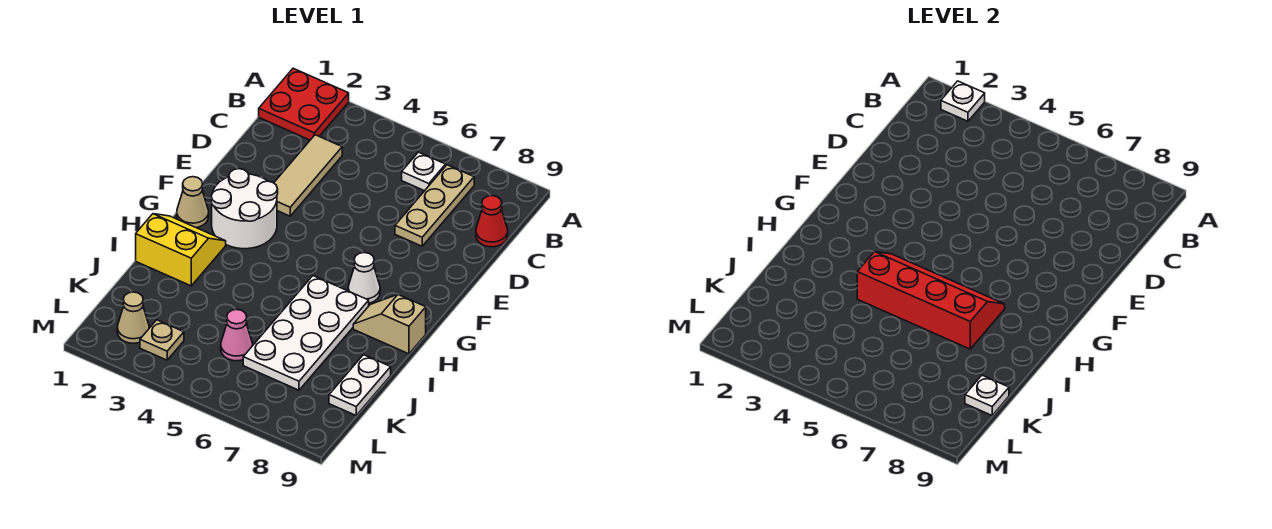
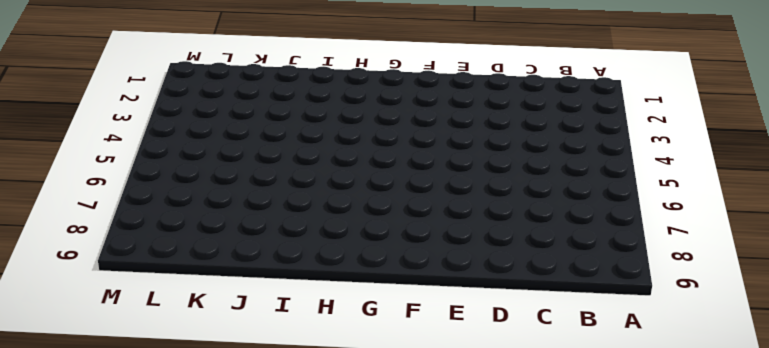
none -> red plate A1:B2 level 1
none -> white plate B6 level 1
none -> tan plate B7:D7 level 1

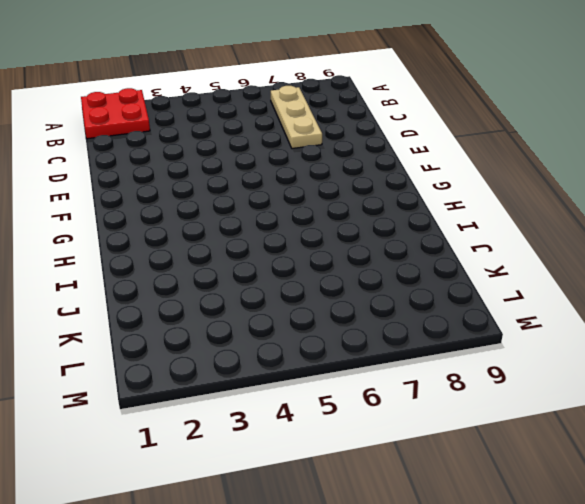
none -> white plate B6 level 1
none -> tan tile C3:E3 level 1
none -> red cone C9 level 1

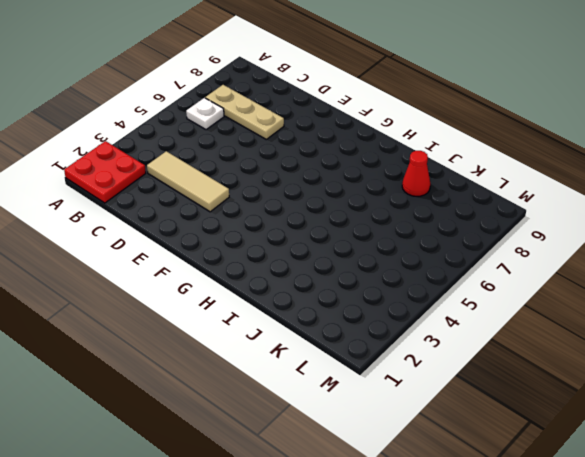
red cone J8 level 1 -> red cone C9 level 1
none -> white round brick F2:G3 level 1
none -> tan cone G1 level 1
none -> white cone G7 level 1

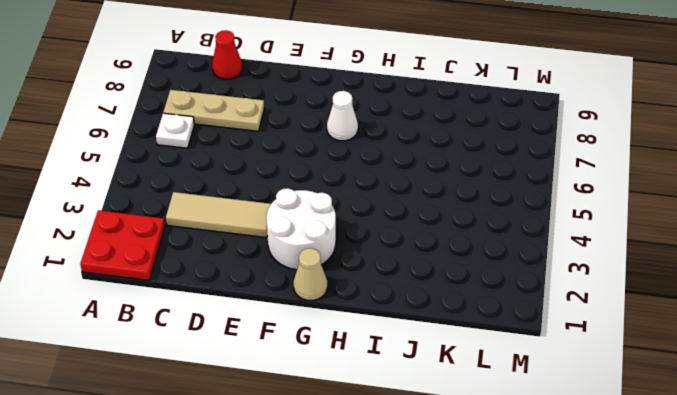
none -> yellow slope H1:I2 level 1 top I
none -> white plate H6:K7 level 1
none -> tan slope H8:H9 level 1 top 9

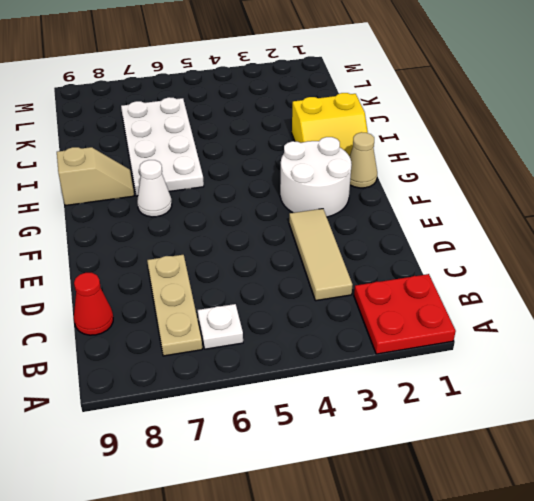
none -> white plate J9:K9 level 1
none -> pink cone K5 level 1
none -> tan cone L2 level 1

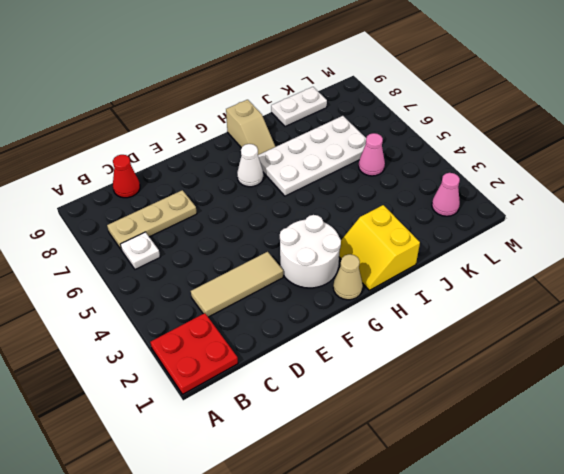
pink cone L2 level 1 -> tan cone L2 level 1
none -> tan plate L3 level 1
none -> white plate A2 level 2
none -> red slope H4:I7 level 2 top I

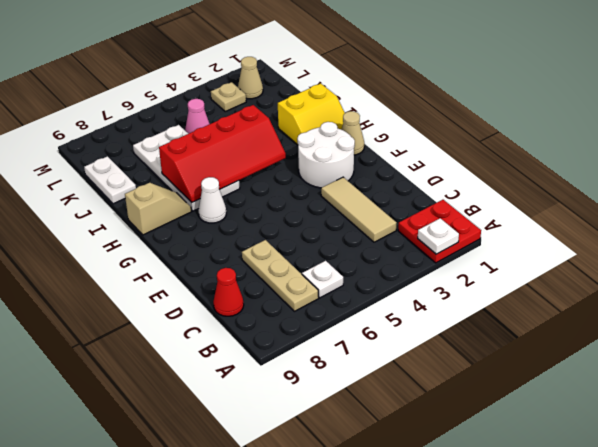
none -> white plate K9 level 2

